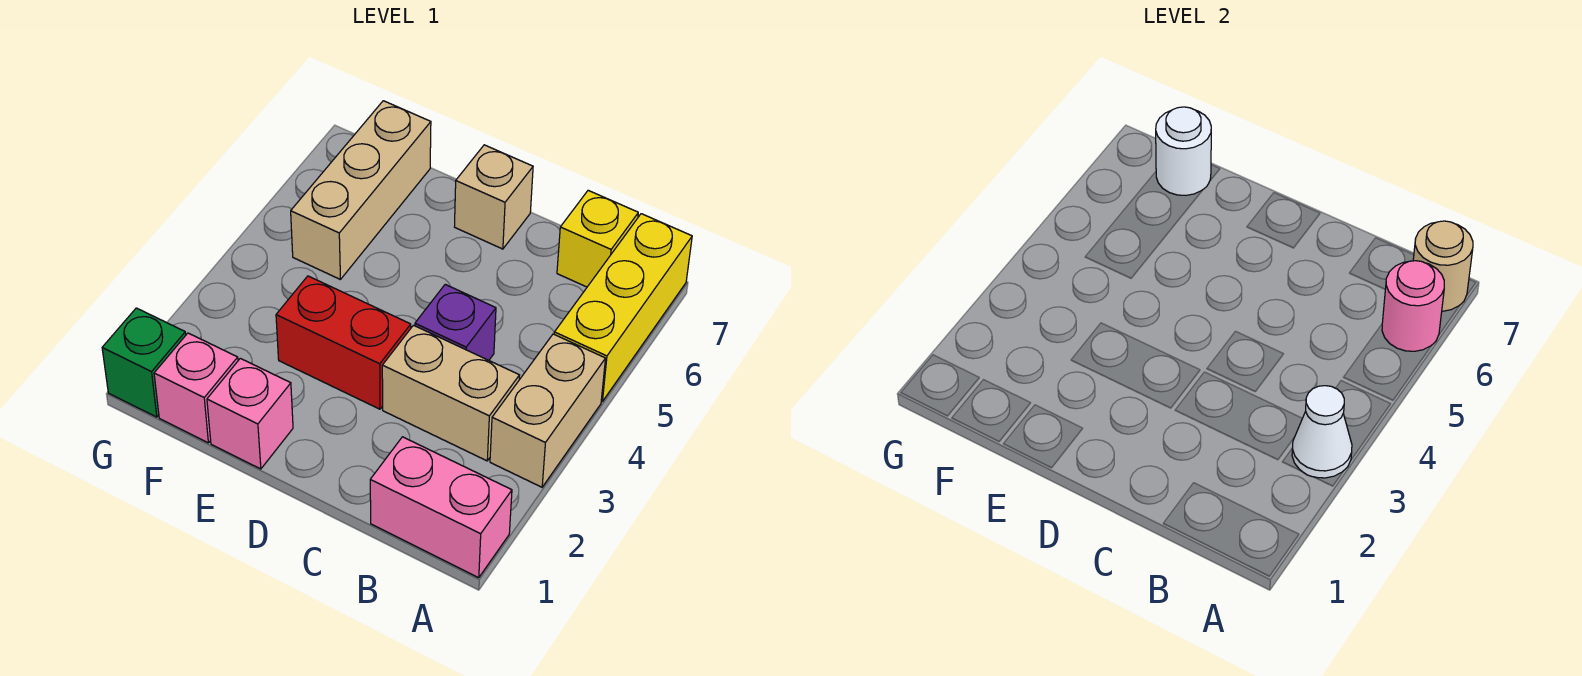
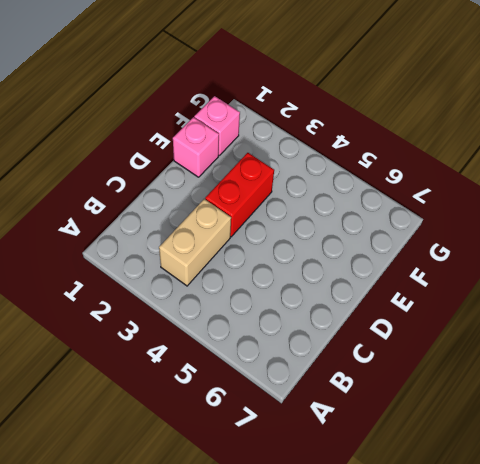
none -> pink brick A1:B1 level 1
none -> tan brick A3:A4 level 1
none -> yellow brick A5:A7 level 1

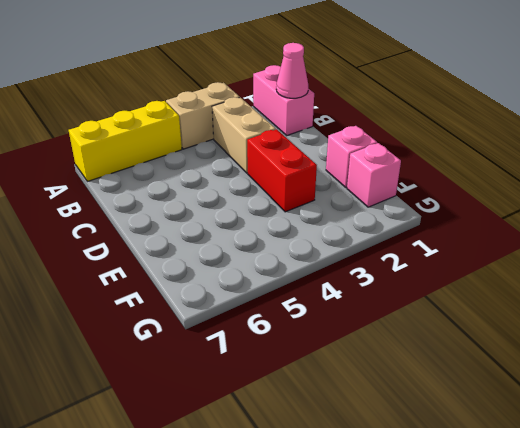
pink cone B1 level 2 -> none
none -> yellow brick B7 level 1
none -> purple brick C4 level 1
none -> tan brick D7 level 1

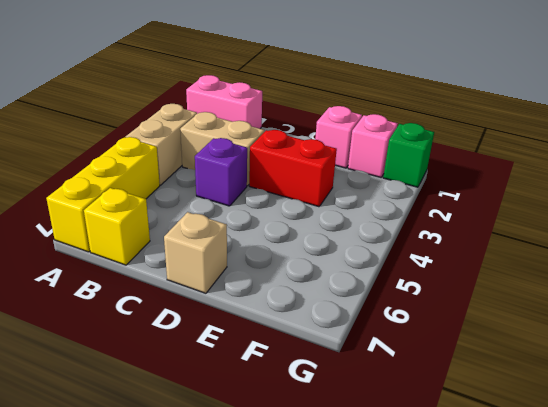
none -> tan brick F5:F7 level 1
none -> white cone A3 level 2
none -> pink round brick A6 level 2

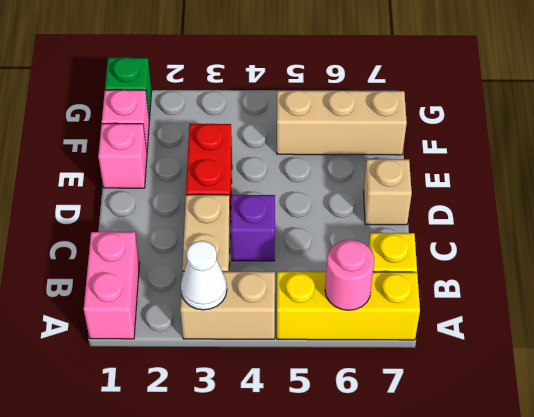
none -> tan round brick A7 level 2
none -> white round brick F7 level 2

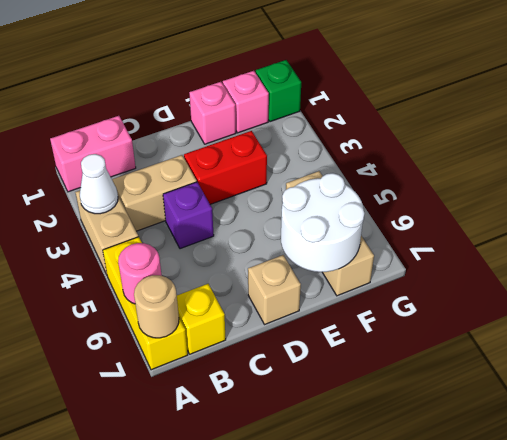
white round brick E6:F7 level 2 -> white round brick F7 level 2

